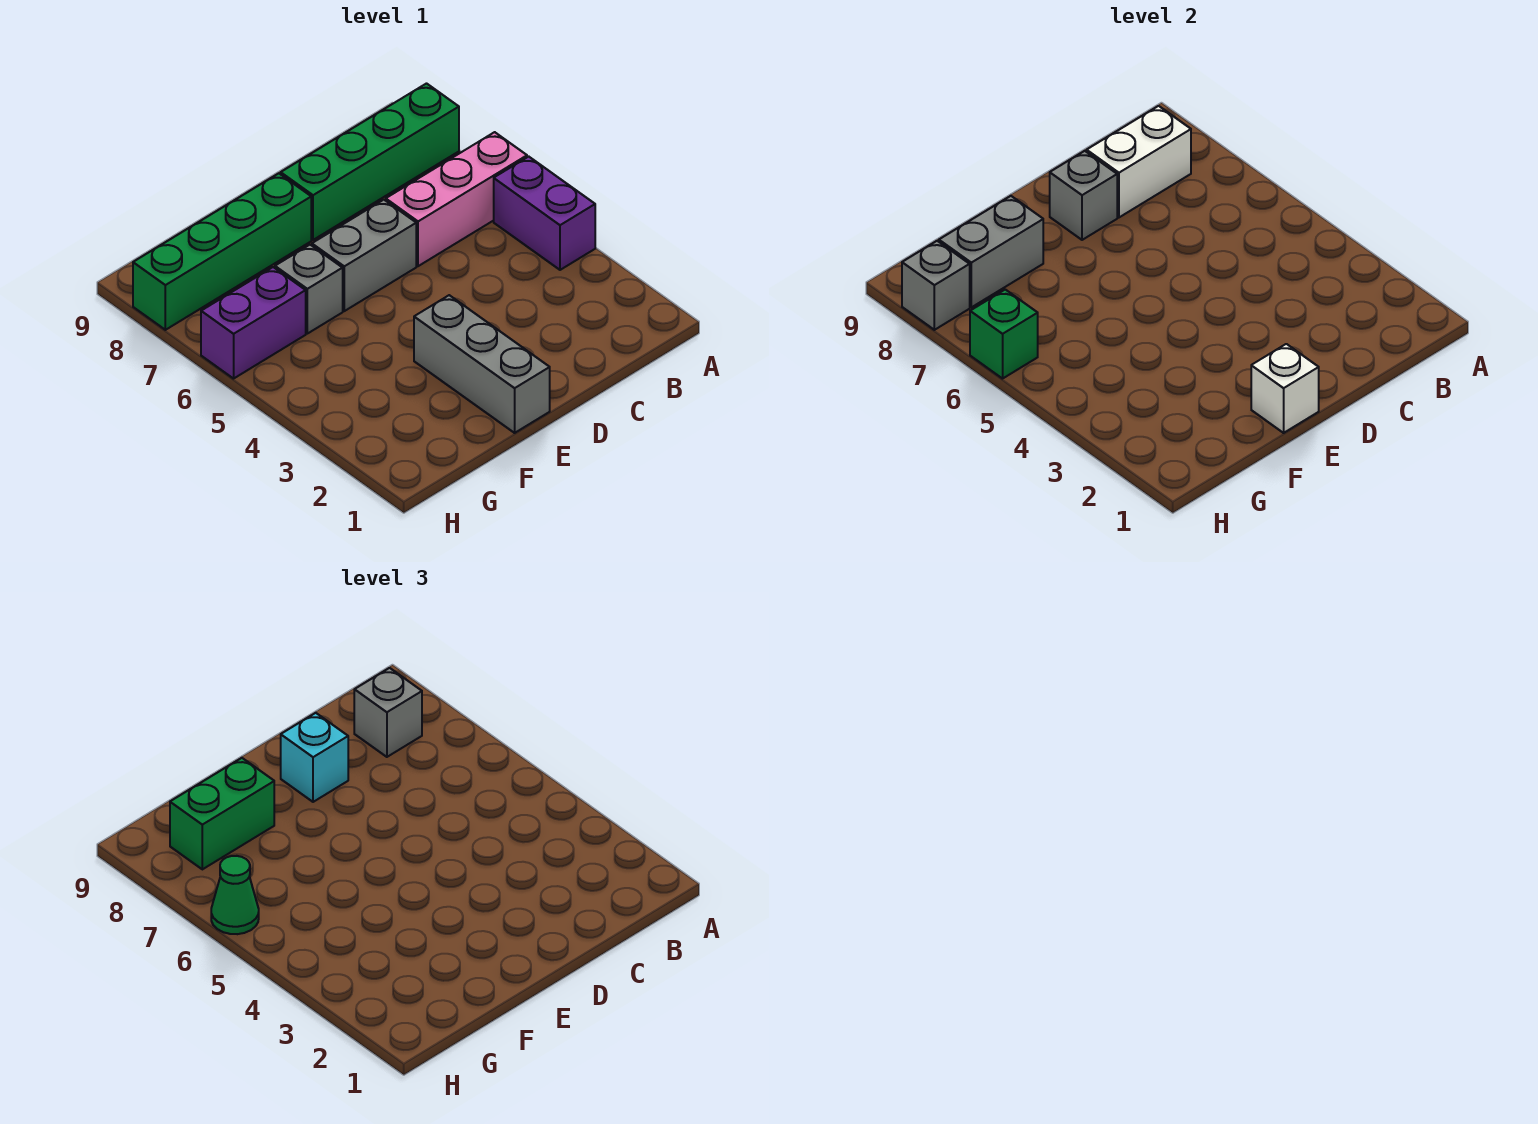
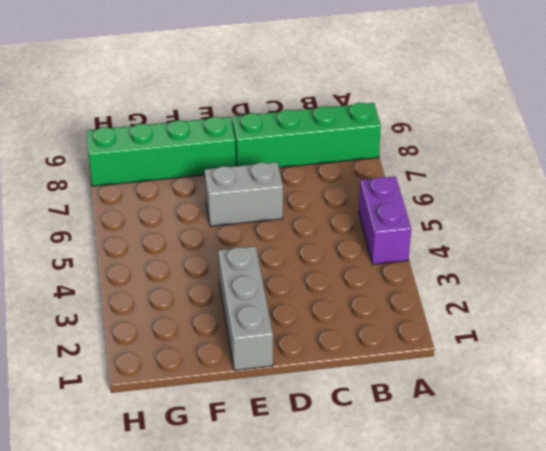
none -> pink brick A6:C6 level 1
none -> grey brick F6 level 1
none -> purple brick G6:H6 level 1

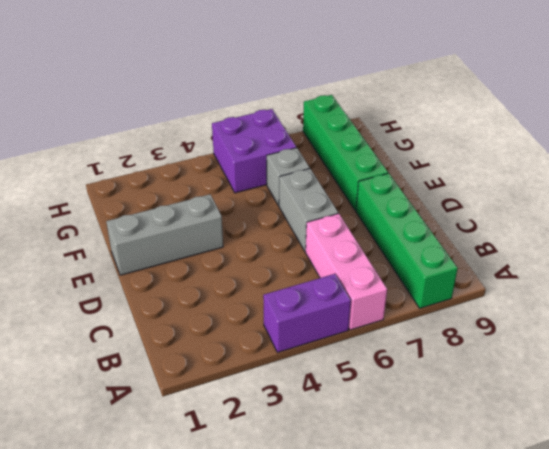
purple brick G5:H6 level 1 -> purple brick G6:H6 level 1
none -> white brick B8:C8 level 2
none -> grey brick D8 level 2
none -> white brick E1 level 2

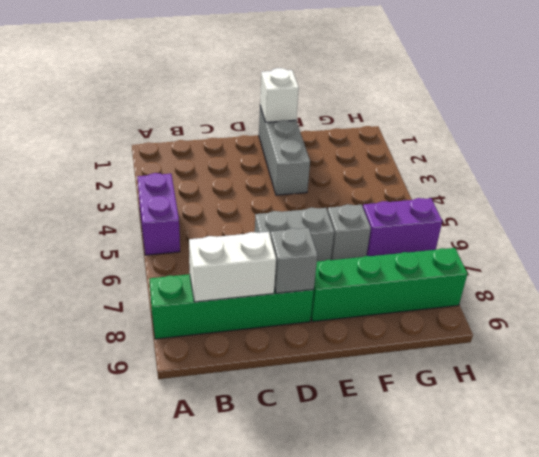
none -> pink brick A6:C6 level 1
none -> grey brick F8:G8 level 2
none -> green brick H6 level 2

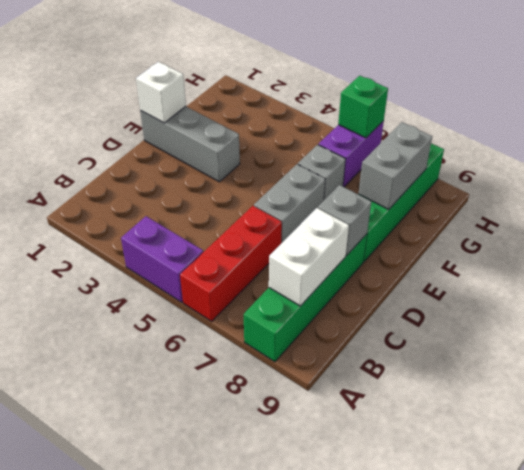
red brick A6:C6 level 1 -> pink brick A6:C6 level 1
none -> grey brick H8 level 2
none -> grey brick B8 level 3
none -> cyan brick D8 level 3

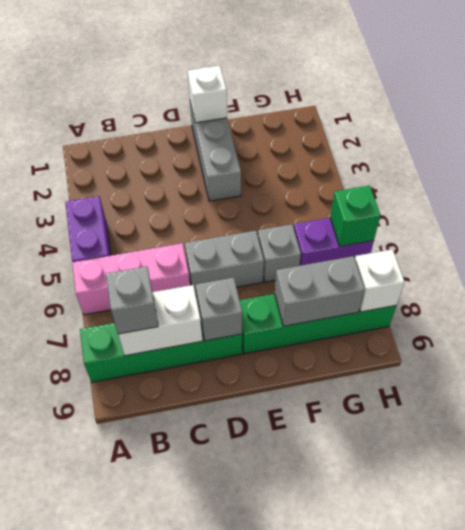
white brick H8 level 2 -> grey brick H8 level 2
none -> cyan brick D8 level 3
none -> green brick F8:G8 level 3
none -> green cone H6 level 3

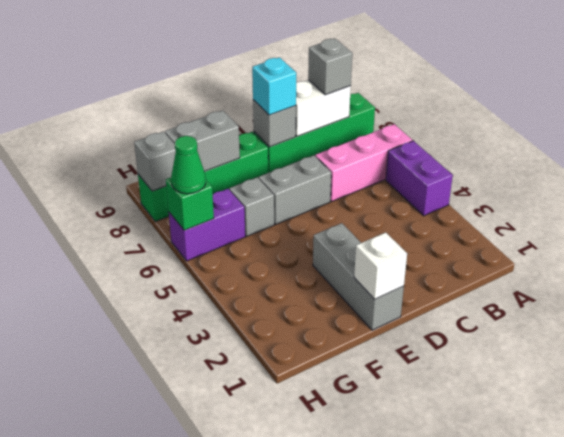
none -> green brick F8:G8 level 3

